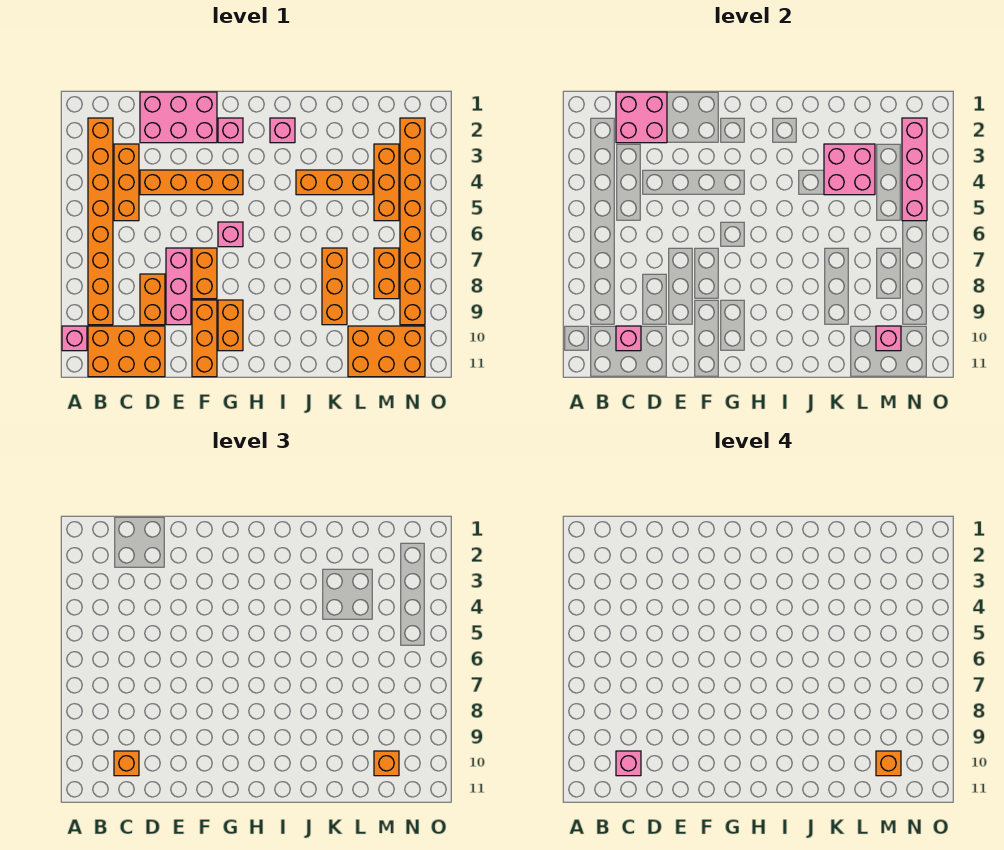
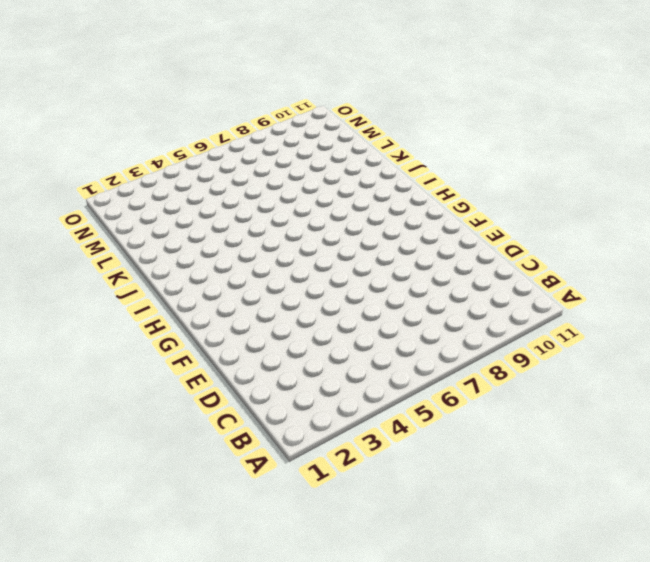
none -> pink brick A10 level 1
none -> orange brick B2:B9 level 1
none -> orange brick B10:D11 level 1

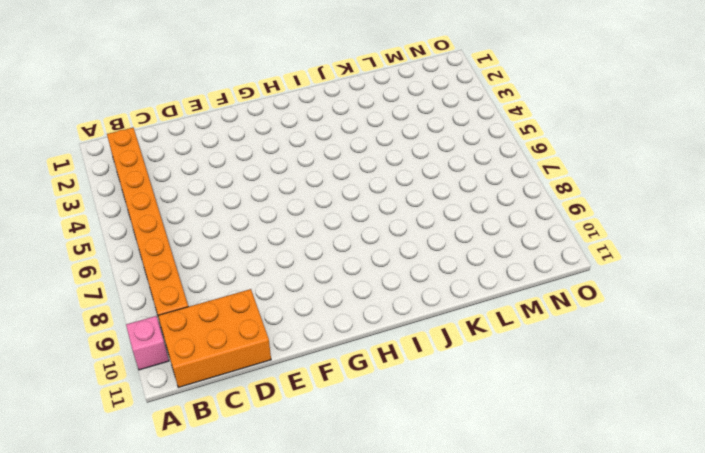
none -> orange brick C3:C5 level 1
none -> pink brick D1:F2 level 1
none -> orange brick D4:G4 level 1

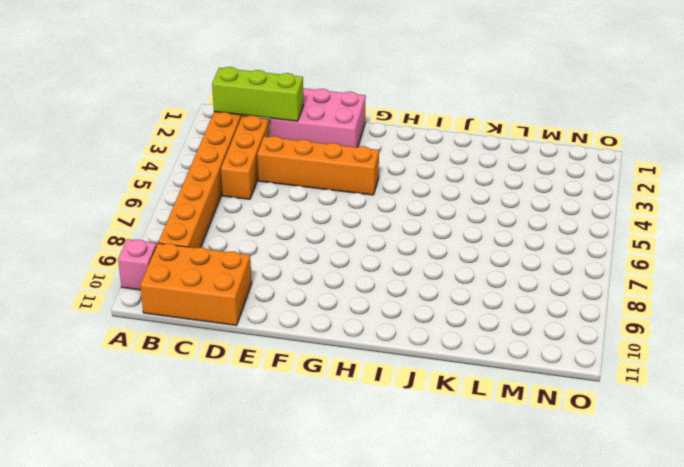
lime brick B2:D2 level 2 -> pink brick C1:D2 level 2
none -> orange brick D8:D9 level 1
none -> pink brick E7:E9 level 1
none -> orange brick F7:F8 level 1

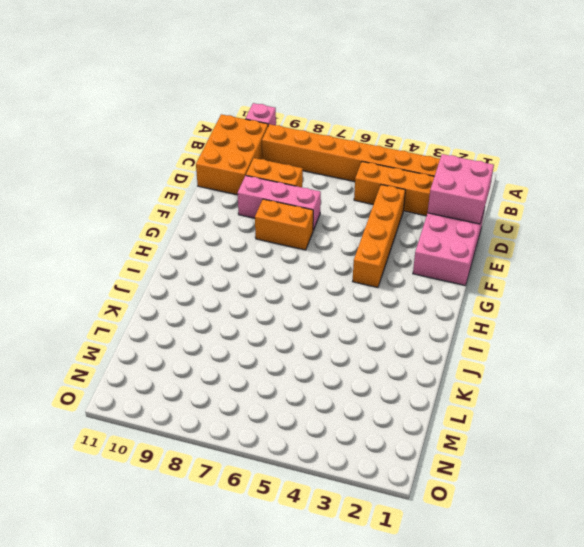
none -> orange brick F9:F11 level 1
none -> pink brick G2 level 1
none -> pink brick G6 level 1

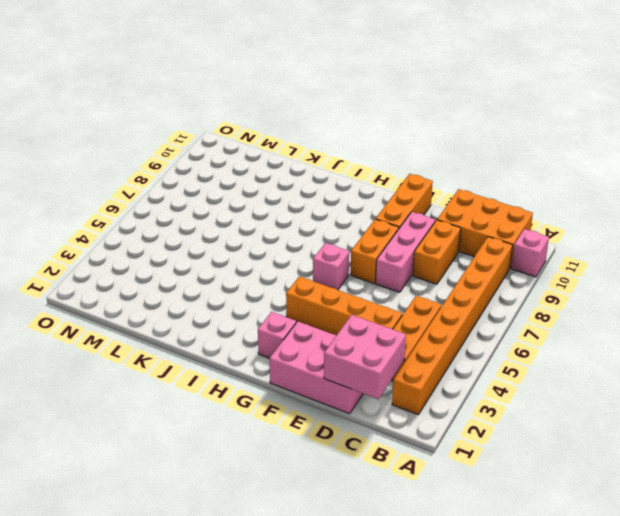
none -> orange brick G9:G10 level 1
none -> pink brick I2 level 1
none -> orange brick J4:L4 level 1

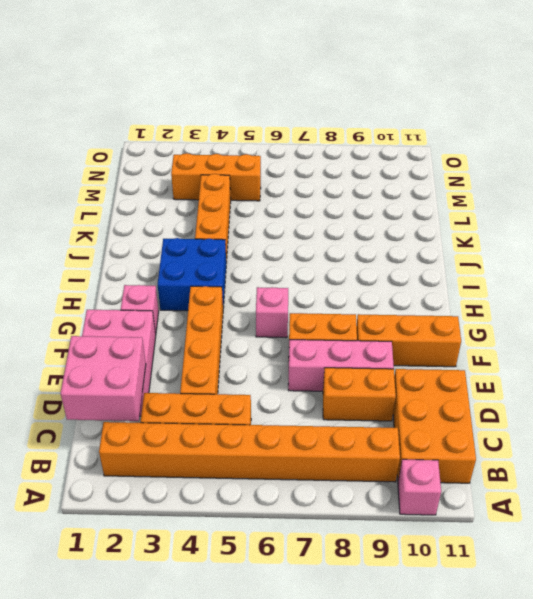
blue brick H3:I4 level 1 -> none
none -> orange brick G9:G10 level 1
none -> pink brick I2 level 1
none -> orange brick K7:K9 level 1

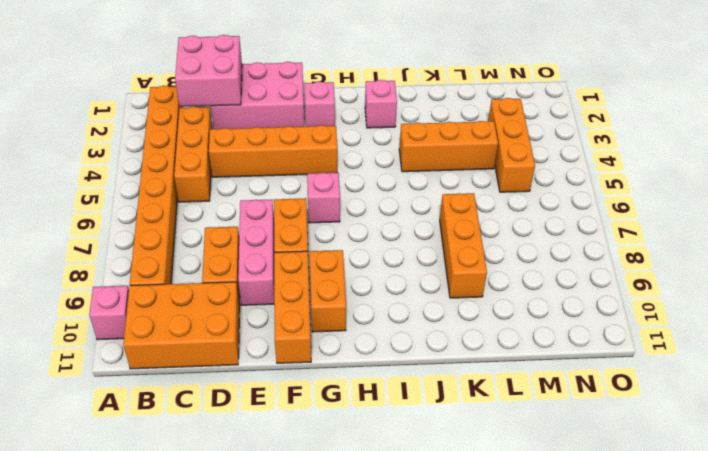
none -> orange brick L10:N11 level 1
none -> orange brick M7:M8 level 1
none -> orange brick N2:N9 level 1

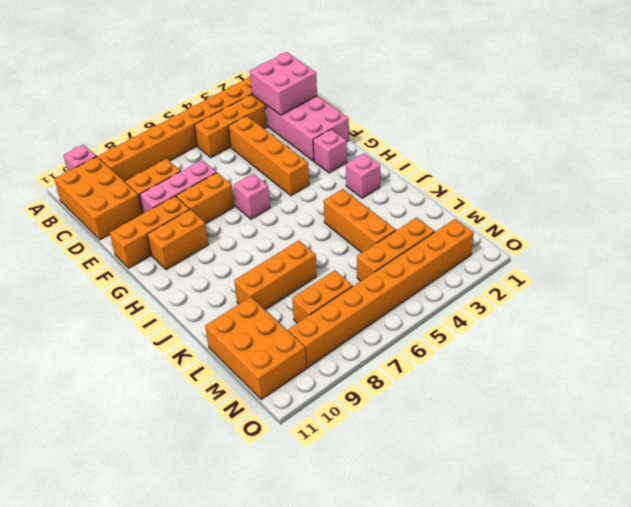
none -> pink brick C10 level 2
none -> pink brick K3:L4 level 2
none -> pink brick M10 level 2

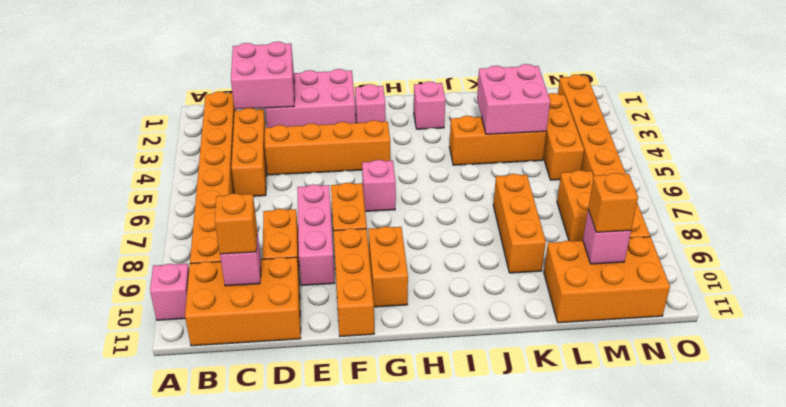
none -> pink brick N2:N5 level 2
none -> pink brick C10 level 4
none -> orange brick M10 level 4

